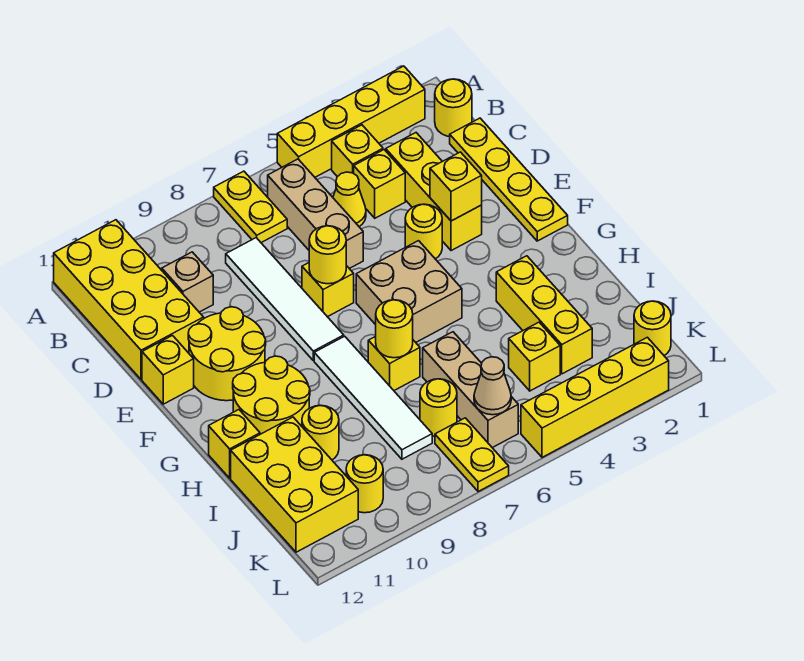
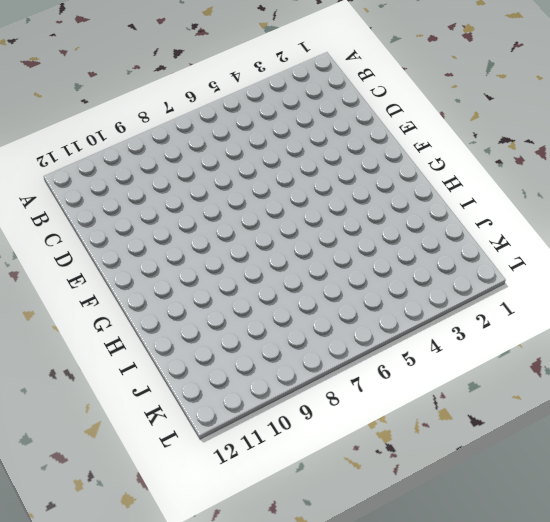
none -> yellow brick A2:A5 level 1
none -> yellow plate A7:B7 level 1
none -> yellow brick A11:D12 level 1
none -> yellow round brick B1 level 1

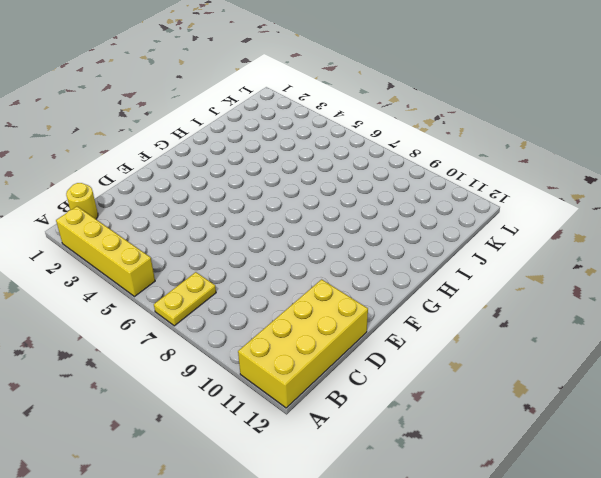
none -> yellow brick B4 level 1
none -> tan brick B6:D6 level 1
none -> yellow plate C1:F1 level 1
none -> yellow brick C3:E3 level 1

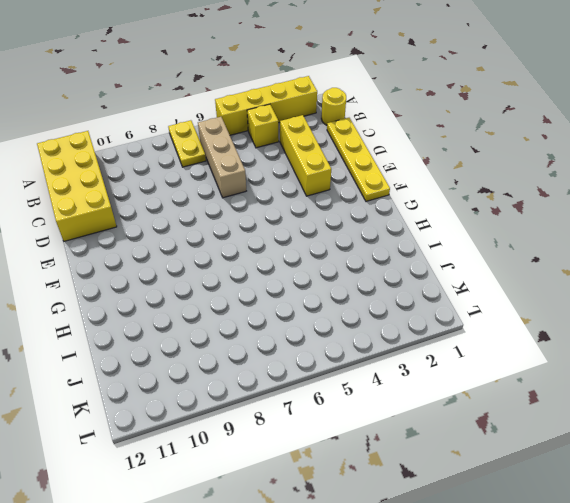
none -> yellow brick C4 level 1
none -> yellow cone C5 level 1
none -> white tile C8:F8 level 1
none -> tan brick C10 level 1

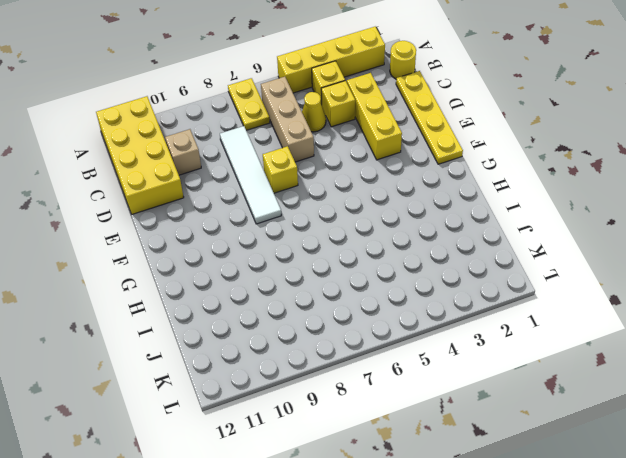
none -> yellow round brick E4 level 1
none -> yellow round brick E10:F11 level 1
none -> yellow brick E12 level 1
none -> tan brick F5:G6 level 1

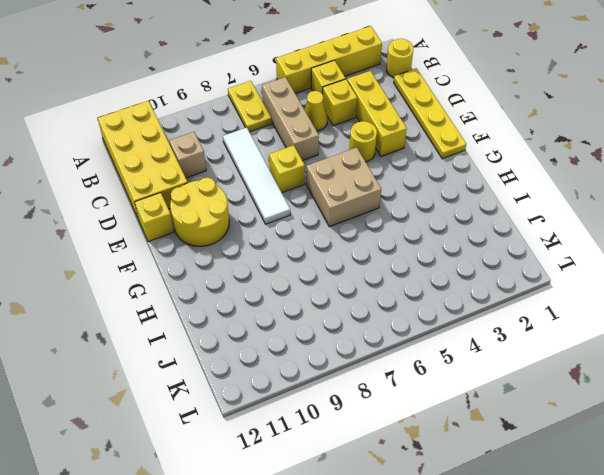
none -> white tile G8:J8 level 1
none -> yellow round brick G10:H11 level 1
none -> yellow brick H3:J3 level 1
none -> yellow brick H7 level 1

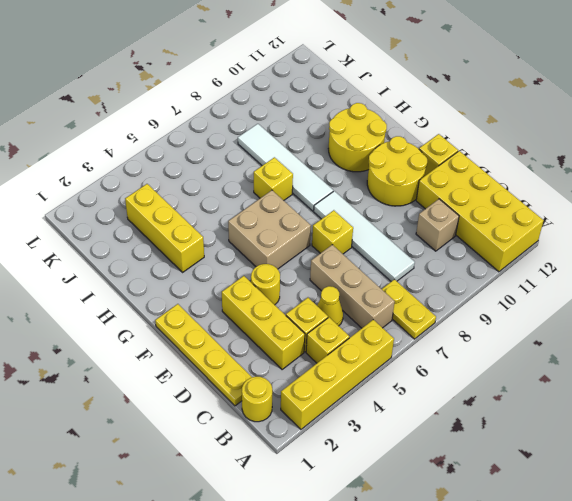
none -> yellow brick H12 level 1
none -> tan brick I6:K6 level 1
none -> yellow round brick I10 level 1
none -> yellow brick I11:K12 level 1

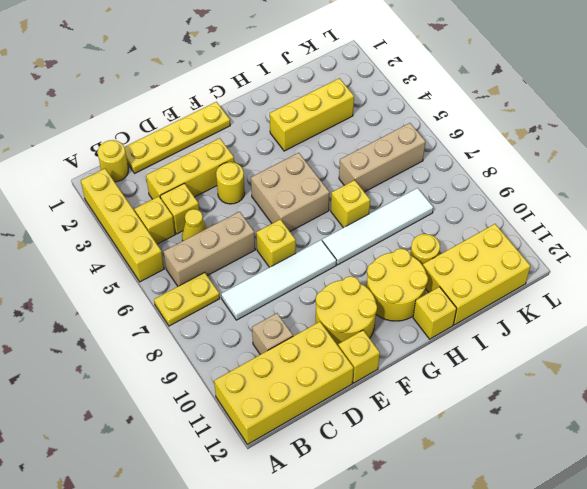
none -> yellow brick J4 level 1
none -> yellow round brick J7 level 1
none -> yellow round brick K1 level 1
none -> yellow plate K7:L7 level 1

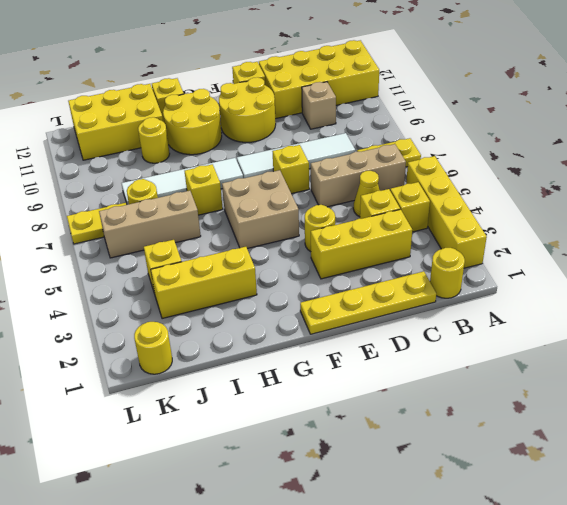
none -> yellow round brick K10 level 1
none -> yellow brick L2:L5 level 1
none -> yellow brick E3 level 2
none -> yellow round brick E7 level 2

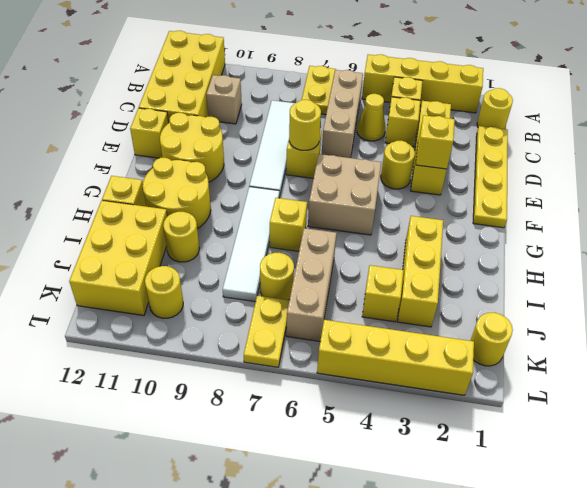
none -> yellow round brick H7 level 2
none -> tan cone K6 level 2

